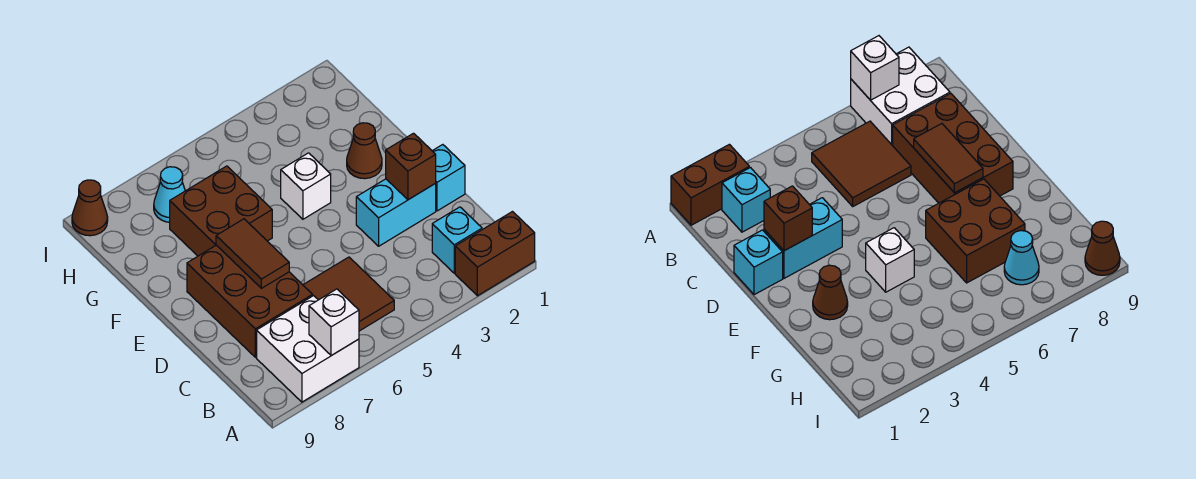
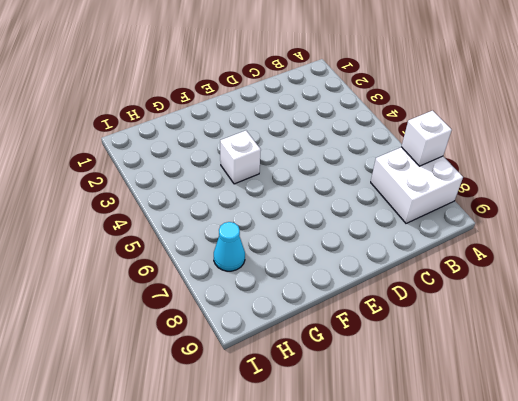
none -> brown brick A1:A2 level 1
none -> cyan brick B2 level 1
none -> brown tile B5:C6 level 1

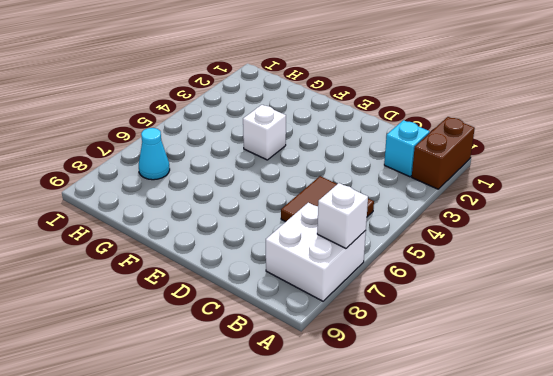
none -> brown brick C7:E8 level 1
none -> cyan brick D1 level 1
none -> cyan brick D2:D3 level 1

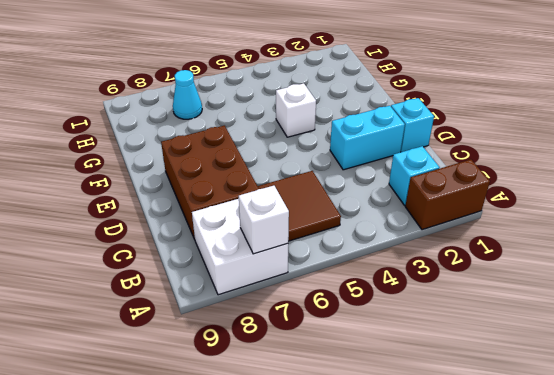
none -> brown cone F2 level 1
none -> brown brick F6:G7 level 1
none -> brown cone I9 level 1

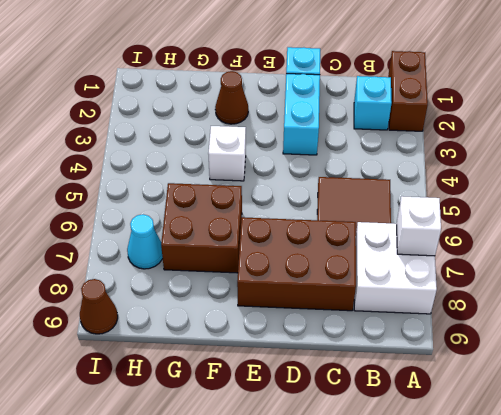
none -> brown brick D2 level 2
none -> brown tile D7:E7 level 2

